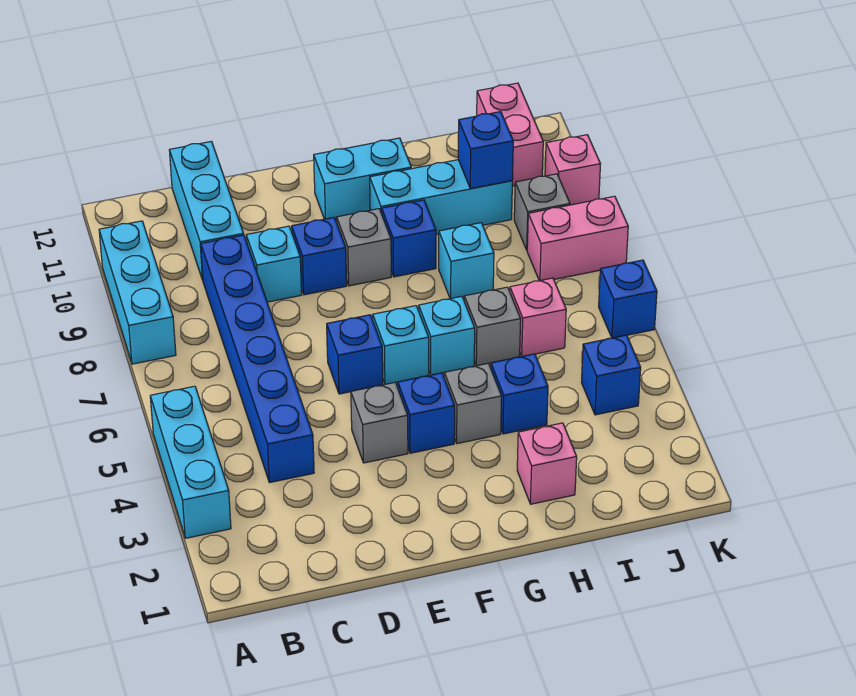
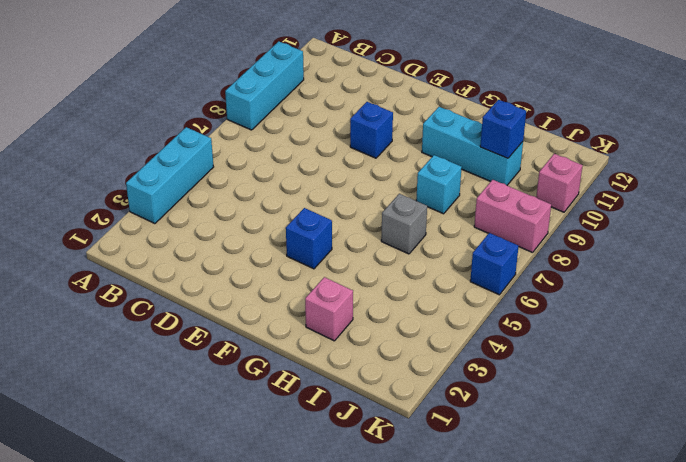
none -> blue brick C4:C9 level 1
none -> cyan brick C10:C12 level 1
none -> cyan brick D9 level 1

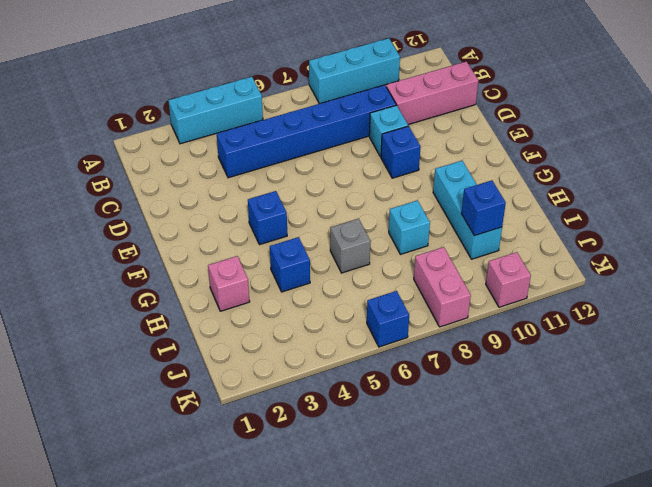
pink brick C10:C12 level 1 -> cyan brick C10:C12 level 1
none -> grey brick E4 level 1
none -> blue brick E6 level 1
none -> cyan brick F6 level 1

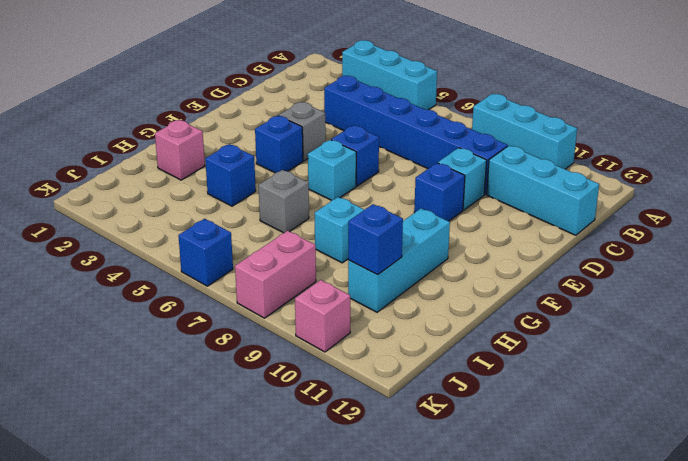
none -> grey brick F9 level 1
none -> cyan brick F11:G11 level 1
none -> grey brick G4 level 1

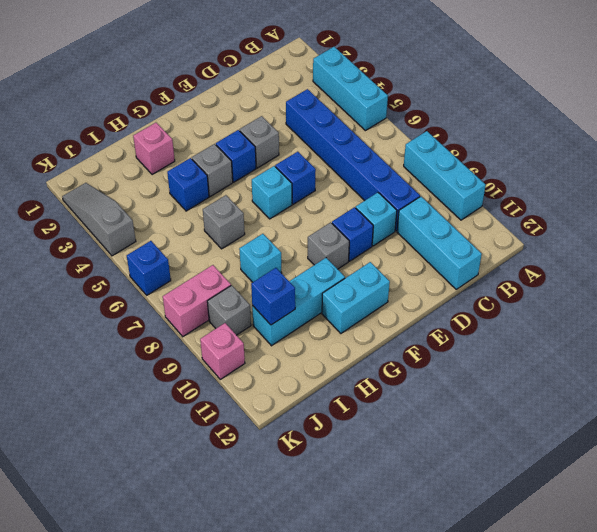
grey slope K2:K4 level 1 top 4 -> none
none -> cyan brick G6 level 1
none -> blue brick G9 level 1
none -> pink brick I6 level 1

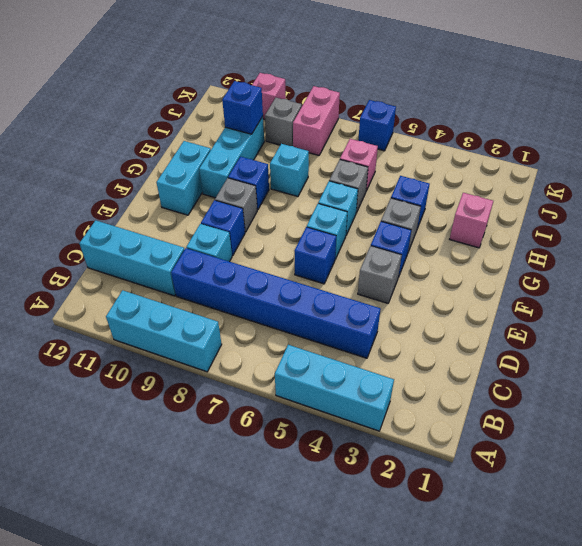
none -> blue brick J4 level 1
none -> pink brick J11:J12 level 1

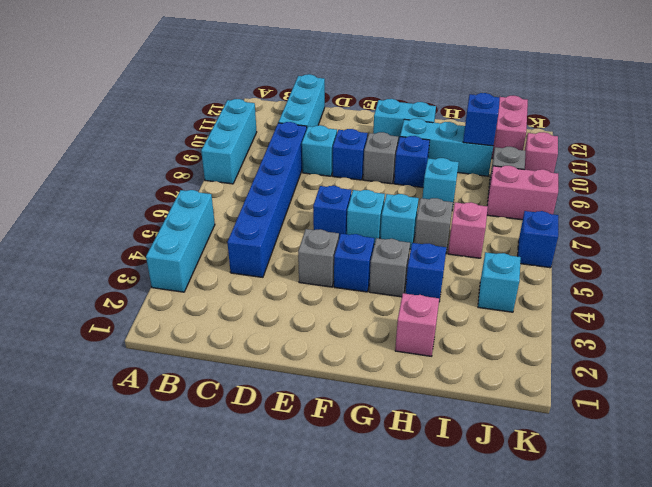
cyan brick J4 level 1 -> blue brick J4 level 1

